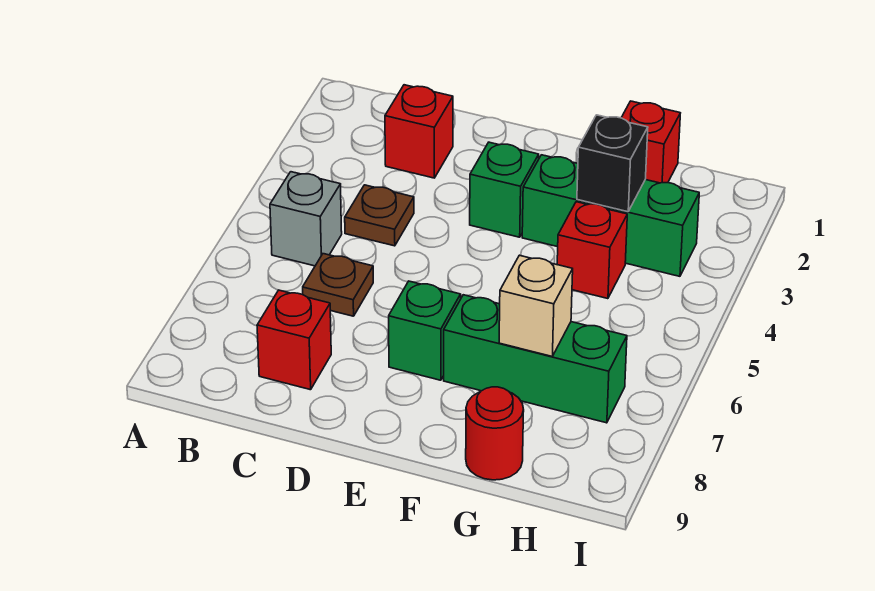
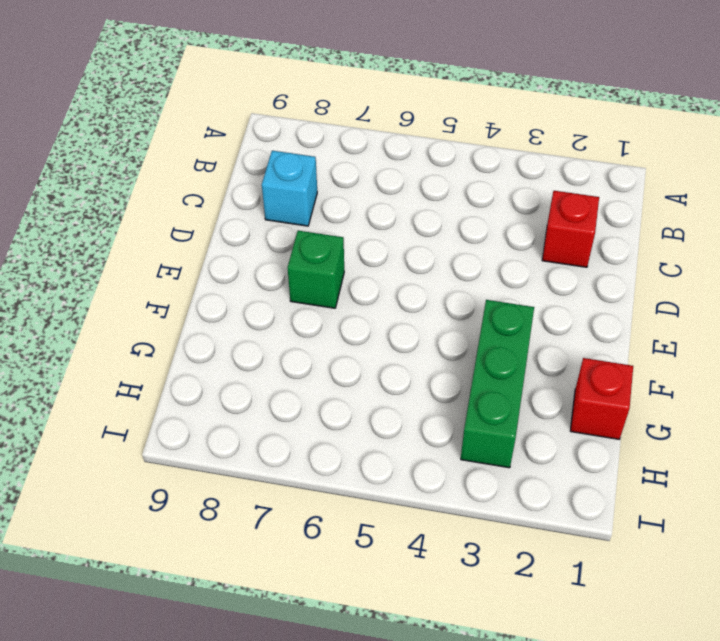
cyan brick C8 level 1 -> red brick C8 level 1
none -> grey brick B5 level 1
none -> brown plate C4 level 1
none -> brown plate C6 level 1

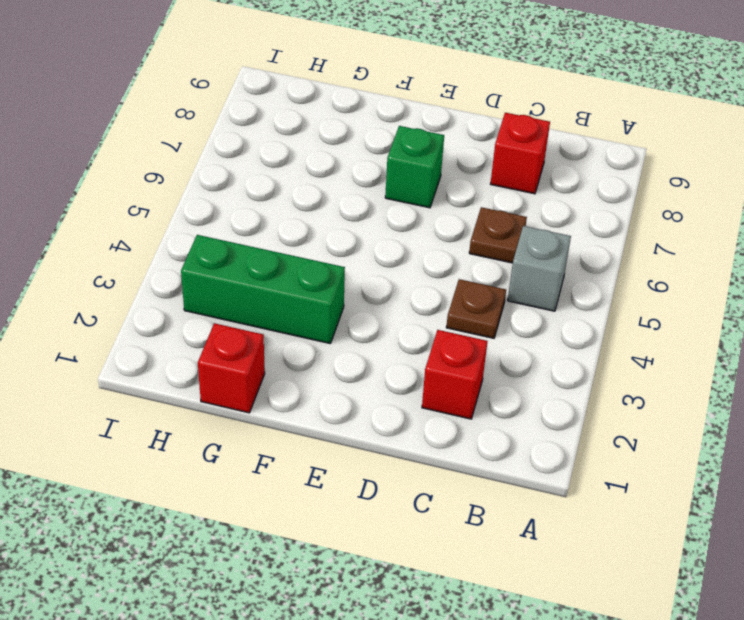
none -> green brick E3 level 1
none -> green brick F7:H7 level 1
none -> red brick G4 level 1

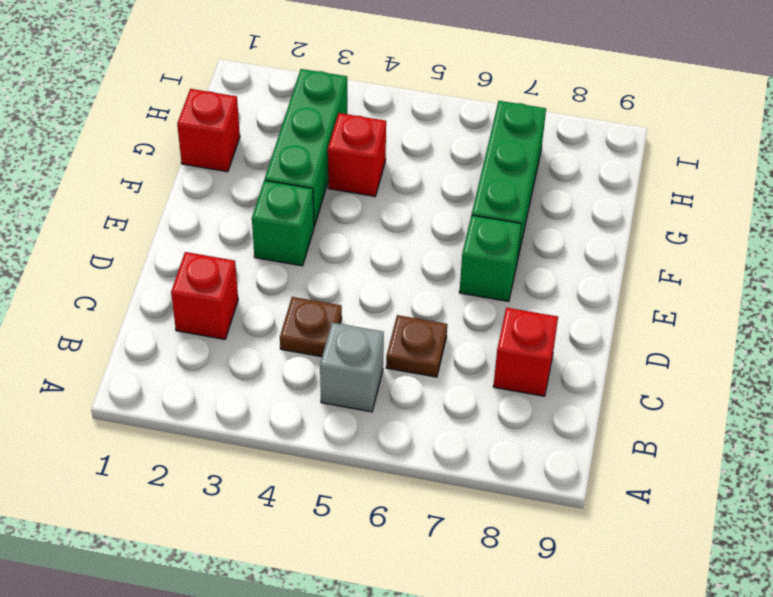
none -> red round brick G9 level 1
none -> black brick G3 level 2
none -> tan brick G7 level 2

